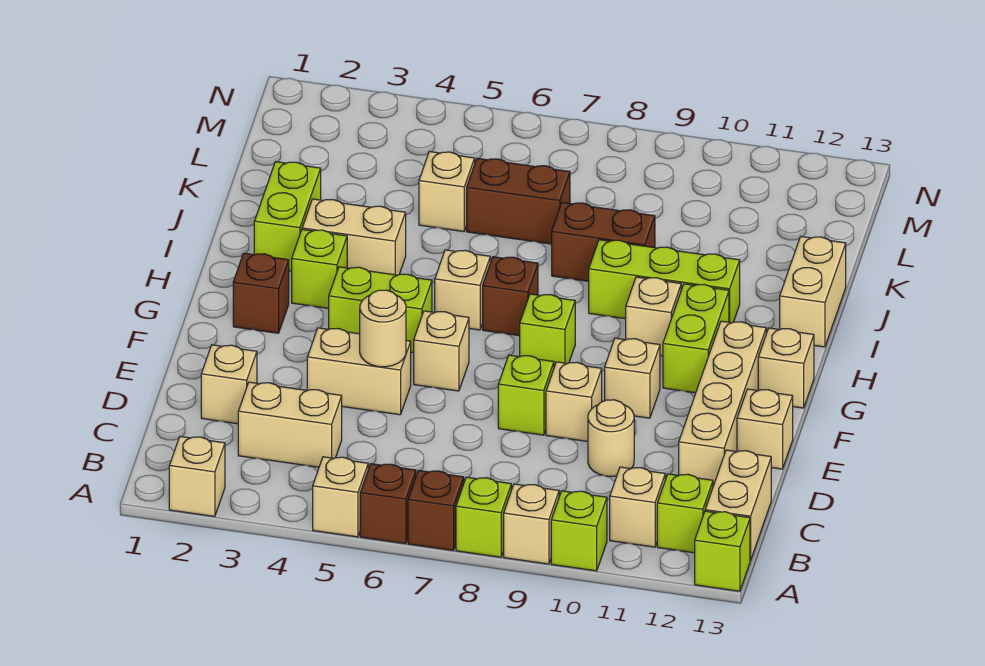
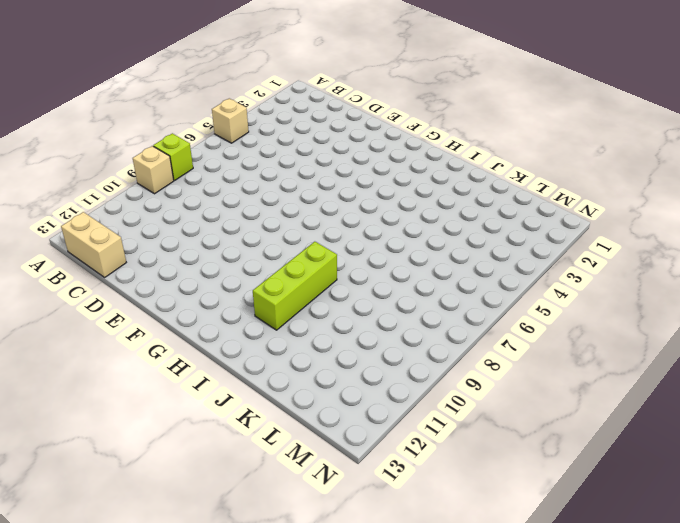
none -> tan brick A2 level 1
none -> brown brick A6 level 1
none -> brown brick A7 level 1
none -> lime brick A10 level 1

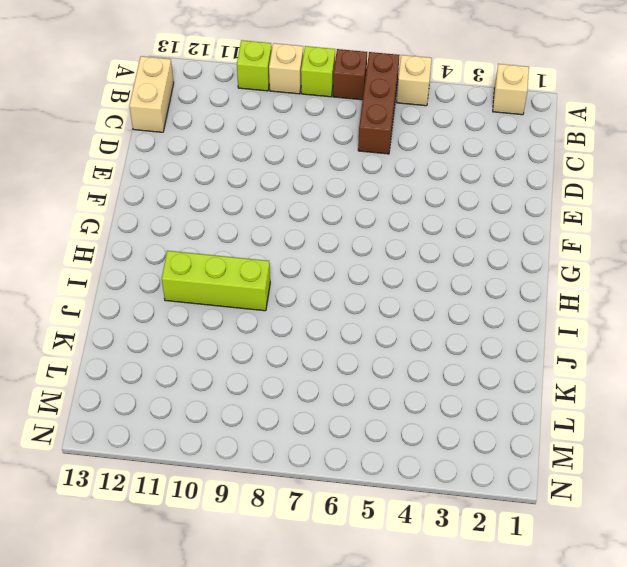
brown brick A6:C6 level 1 -> brown brick A6 level 1
none -> lime brick A13 level 1
none -> tan brick B11 level 1
none -> lime brick B12 level 1
none -> tan brick C3:C4 level 1

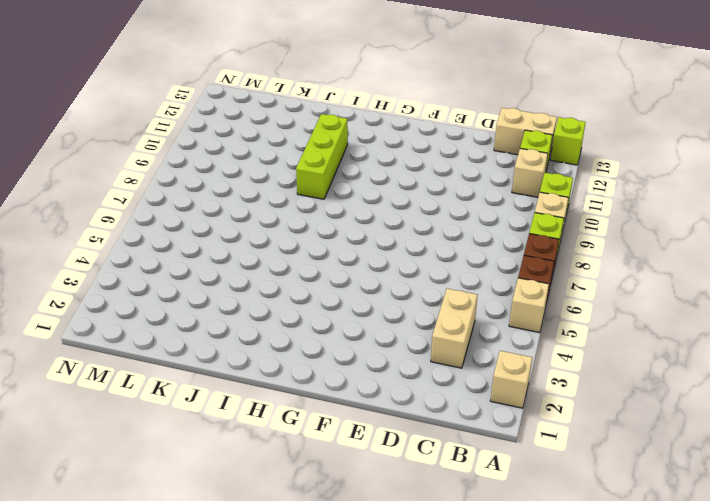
none -> tan brick D2 level 1
none -> tan round brick D10 level 1
none -> tan brick D12:G12 level 1
none -> tan brick E4:E5 level 1

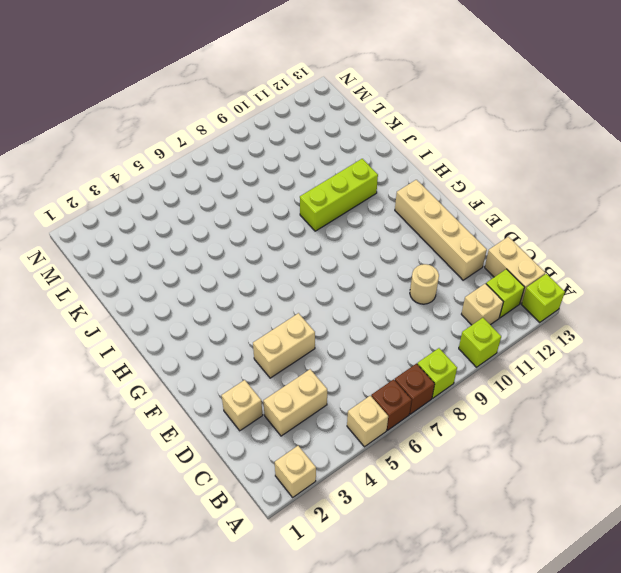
none -> tan brick A9 level 1
none -> lime brick E8 level 1
none -> tan brick E9 level 1
none -> tan brick E13 level 1

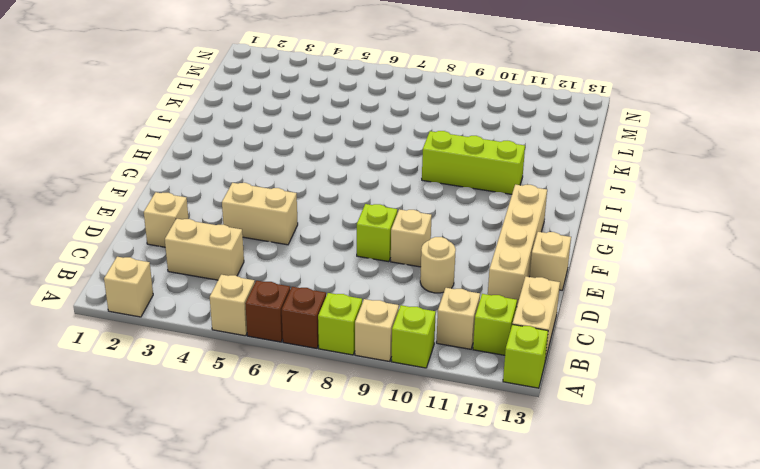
none -> tan brick F6 level 1
none -> tan brick F10 level 1
none -> brown brick G2 level 1
none -> lime brick G4:G5 level 1

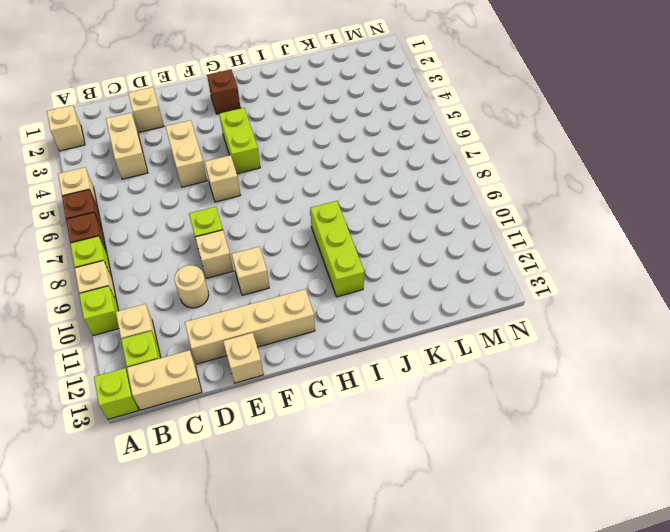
none -> lime brick G8 level 1
none -> lime brick G11:H11 level 1
none -> tan brick G13 level 1
none -> lime brick H3 level 1

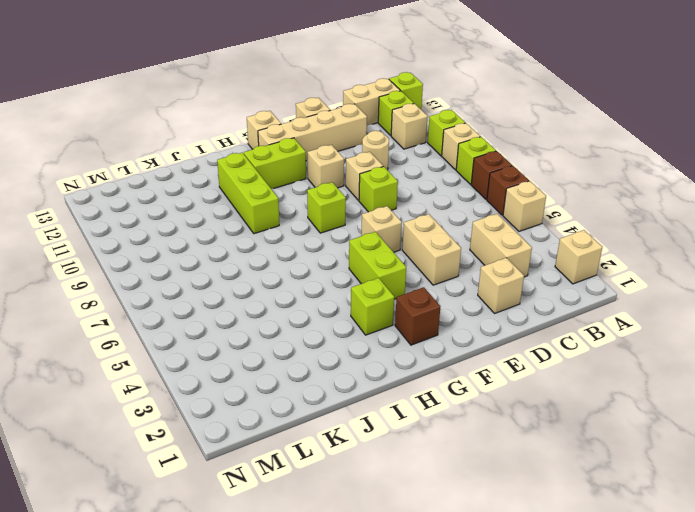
none -> tan brick H6 level 1
none -> brown brick H7 level 1
none -> tan brick H10 level 1
none -> lime brick I2:J2 level 1

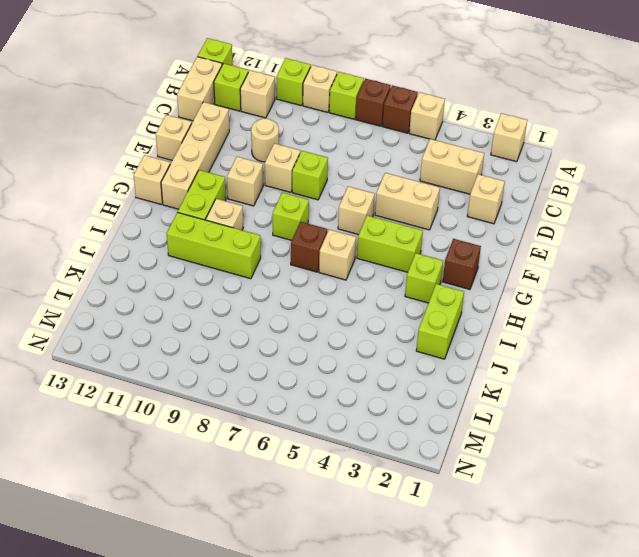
none -> tan brick I3:I4 level 1
none -> tan brick I13:J13 level 1
none -> brown brick J8:J9 level 1
none -> tan brick K5 level 1

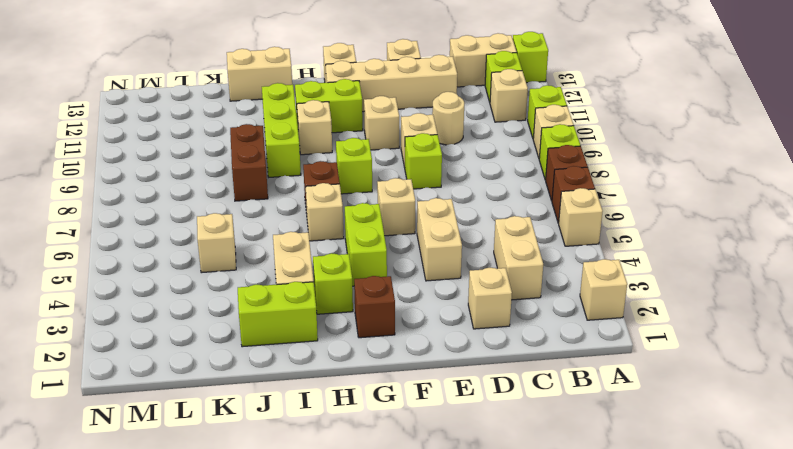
none -> brown brick K6:K7 level 1
none -> tan round brick E5 level 2

